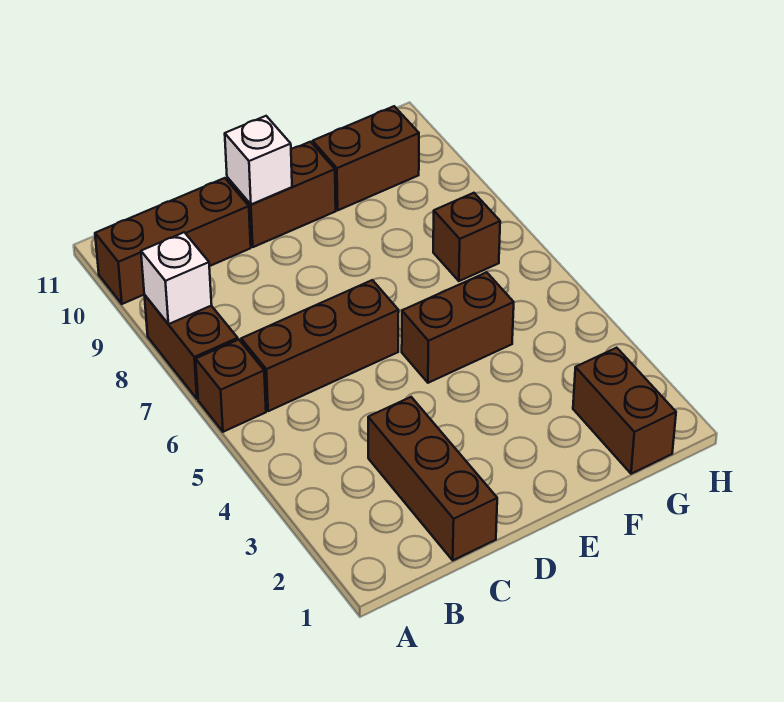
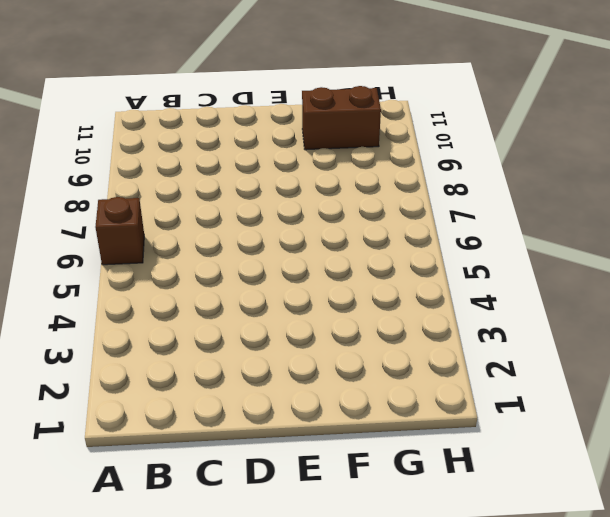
none -> brown brick A7:A8 level 1
none -> brown brick A10:C10 level 1
none -> brown brick B6:D6 level 1

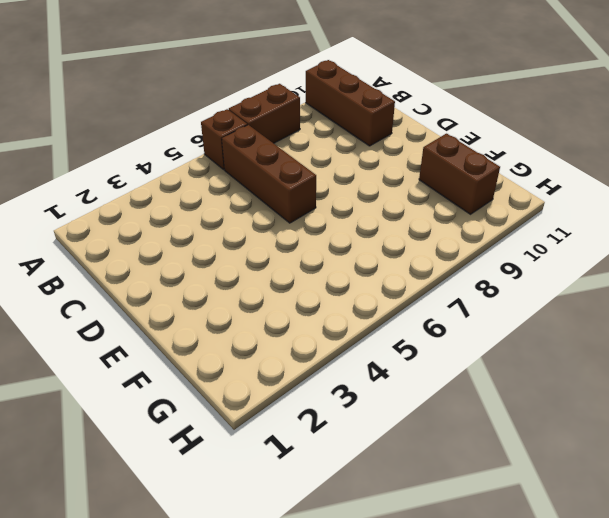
none -> brown brick C1:C3 level 1
none -> brown brick D10:E10 level 1
none -> brown brick E5:F5 level 1

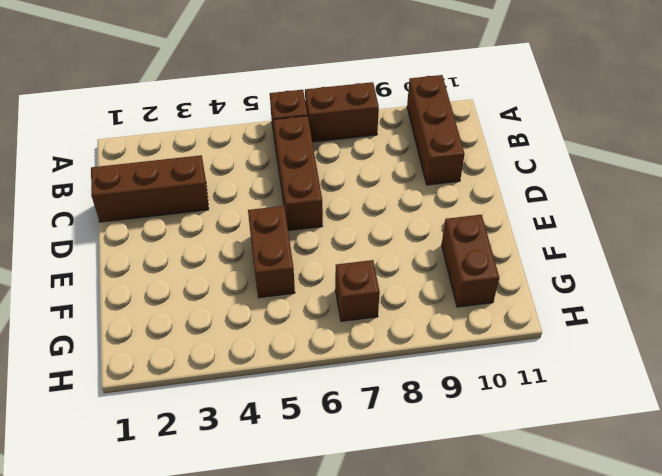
none -> brown brick D10:E10 level 1
none -> brown brick G1:G2 level 1
none -> white brick A8 level 2

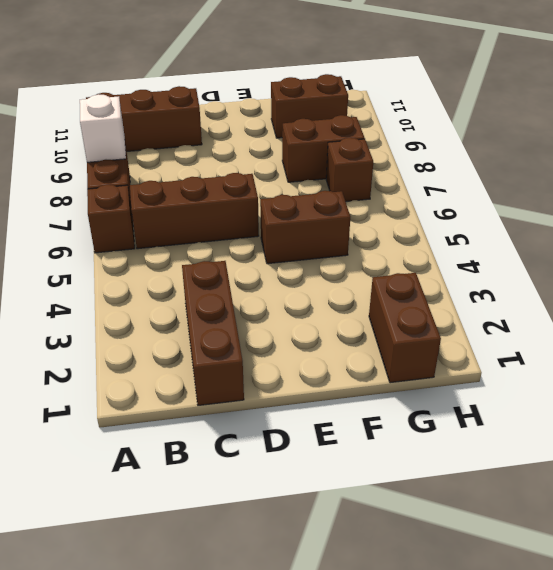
brown brick F8:G8 level 1 -> brown brick D10:E10 level 1
none -> white brick D10 level 2

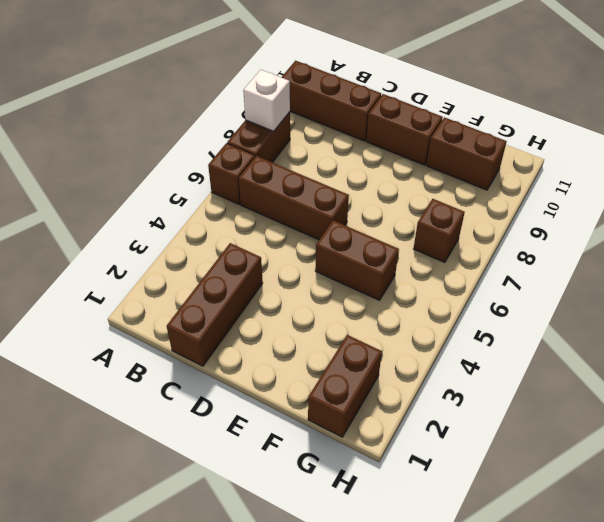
none -> white brick D10 level 2

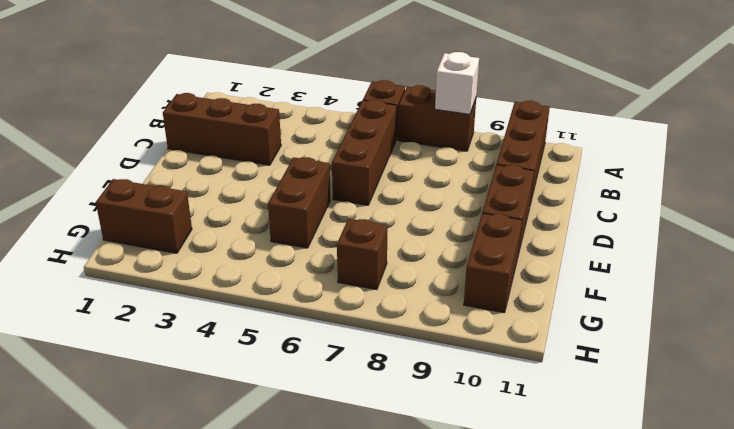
none -> white brick D10 level 2

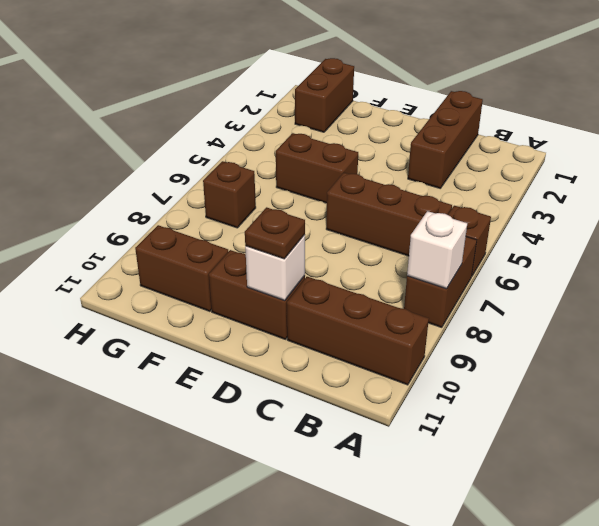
brown plate D10 level 3 -> none

